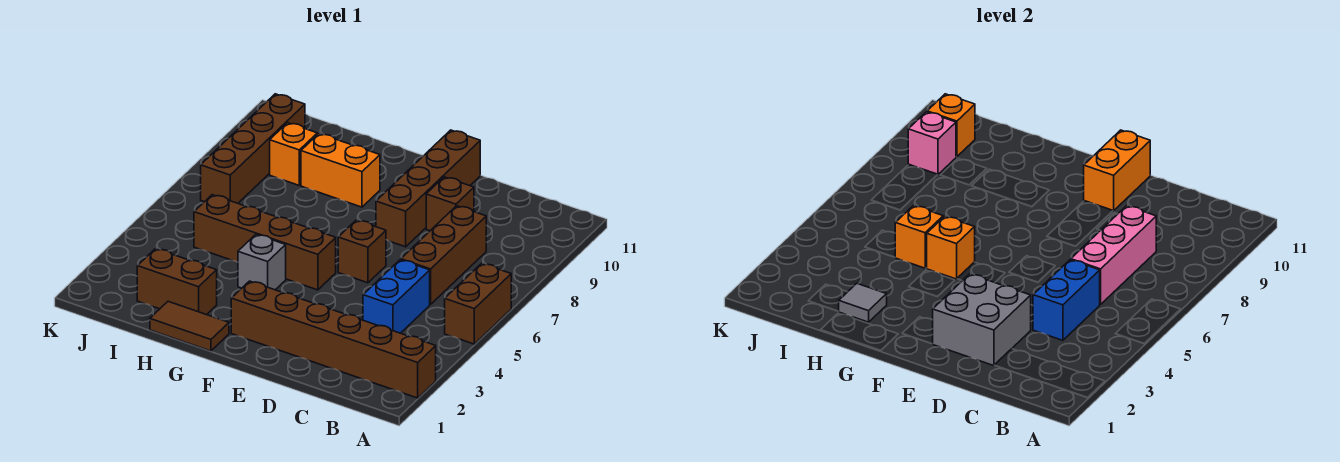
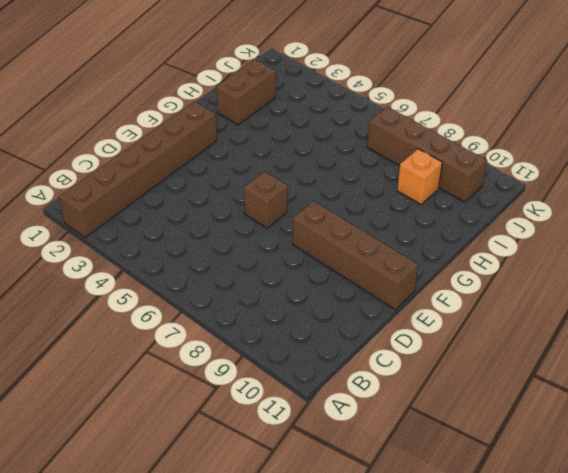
none -> brown brick A5:A6 level 1
none -> blue brick C4:C5 level 1
none -> brown brick C6:C8 level 1

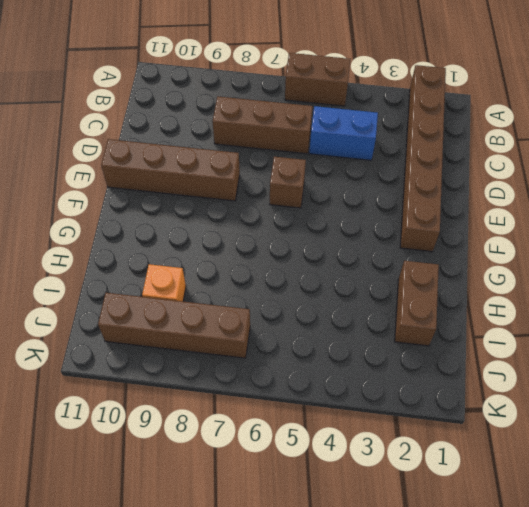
none -> brown brick D9 level 1
none -> brown brick F5:I5 level 1
none -> brown tile G1:H1 level 1

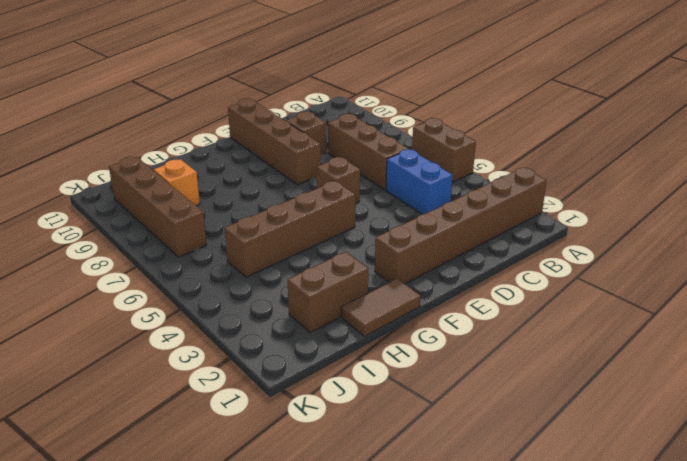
none -> grey brick G4 level 1
none -> orange brick G9:H9 level 1
none -> blue brick C4:C5 level 2

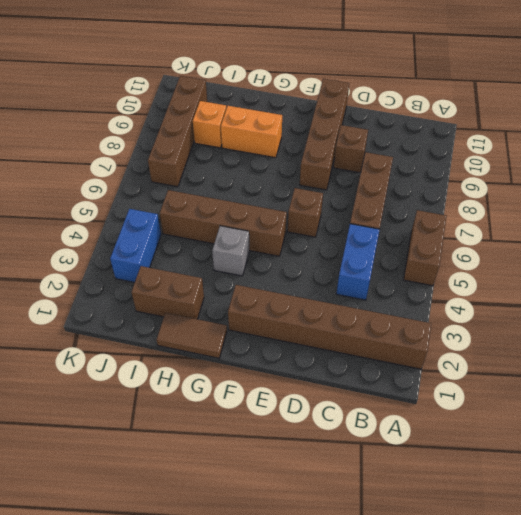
blue brick J3:J4 level 1 -> blue brick C4:C5 level 2
none -> pink brick C6:C8 level 2
none -> grey brick D2:E3 level 2
none -> orange brick E10:E11 level 2

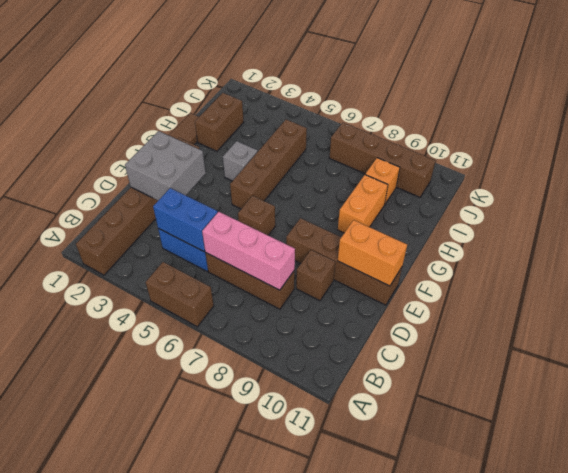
none -> orange brick G5 level 2
none -> grey tile H2 level 2
none -> orange brick H5 level 2

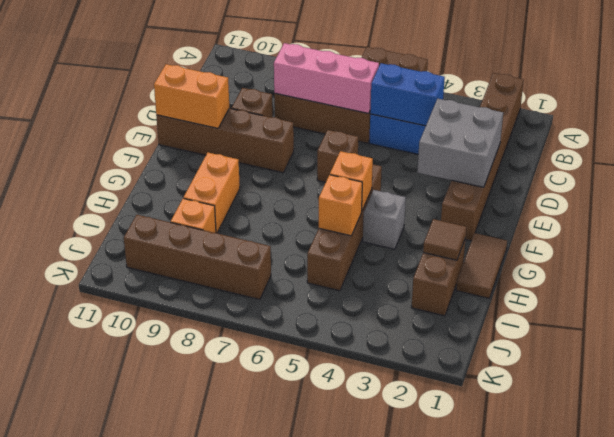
brown tile H2 level 2 -> grey tile H2 level 2
none -> pink brick J9 level 2
none -> orange brick J10 level 2

